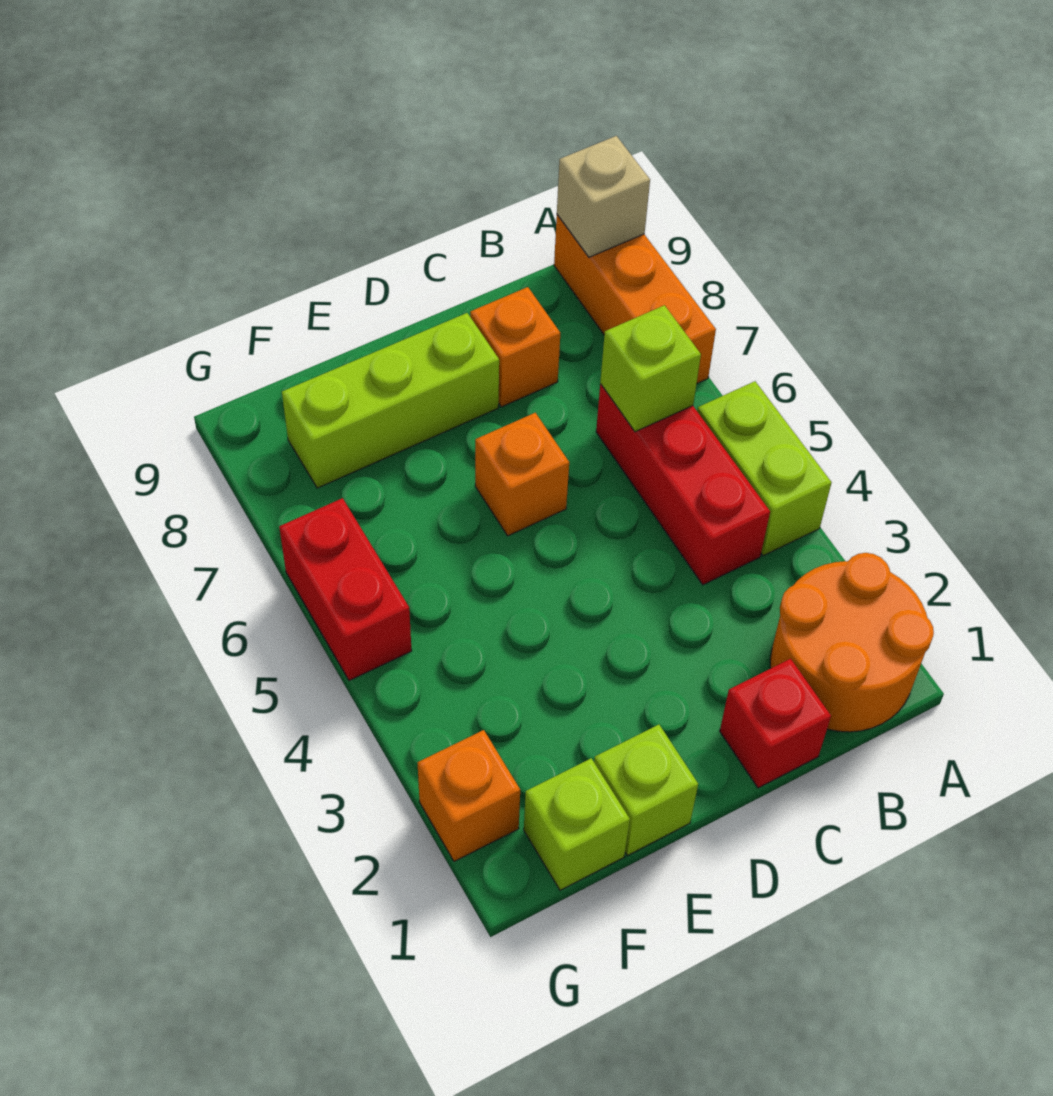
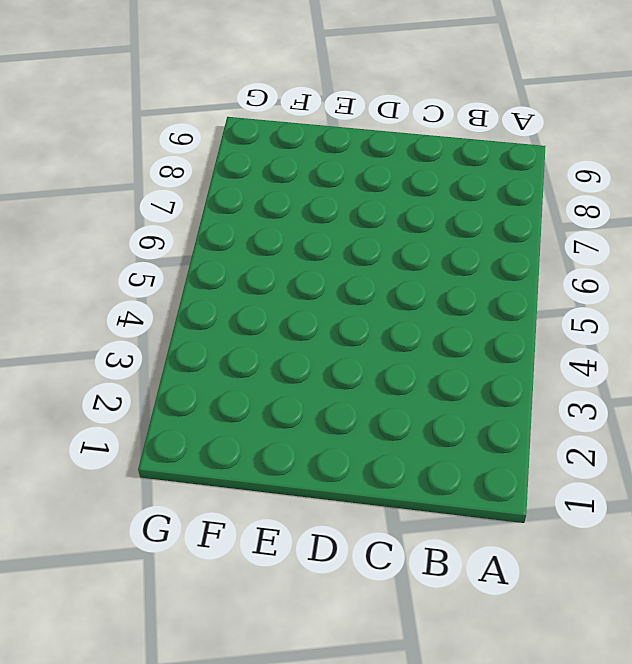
none -> orange round brick A1:B2 level 1
none -> lime brick A4:A5 level 1
none -> orange brick A7:A9 level 1

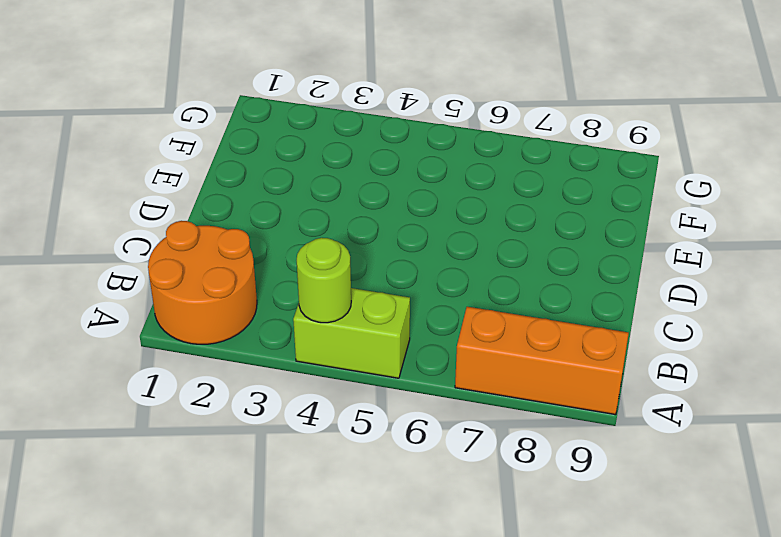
lime round brick A4 level 2 -> none
none -> red brick B4:B6 level 1
none -> red brick C1 level 1
none -> orange brick C8 level 1

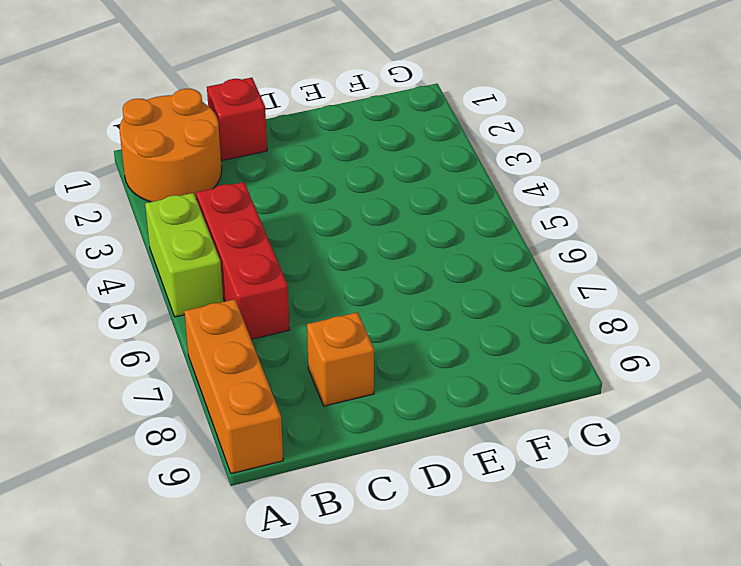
none -> orange brick D6 level 1
none -> lime brick D8:F8 level 1
none -> lime brick E1 level 1

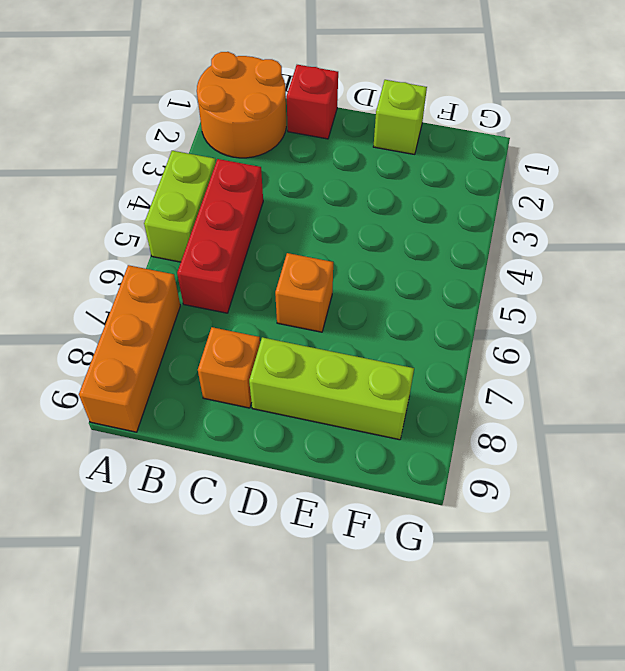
none -> lime brick F1 level 1
none -> orange brick G2 level 1
none -> red brick G5:G6 level 1

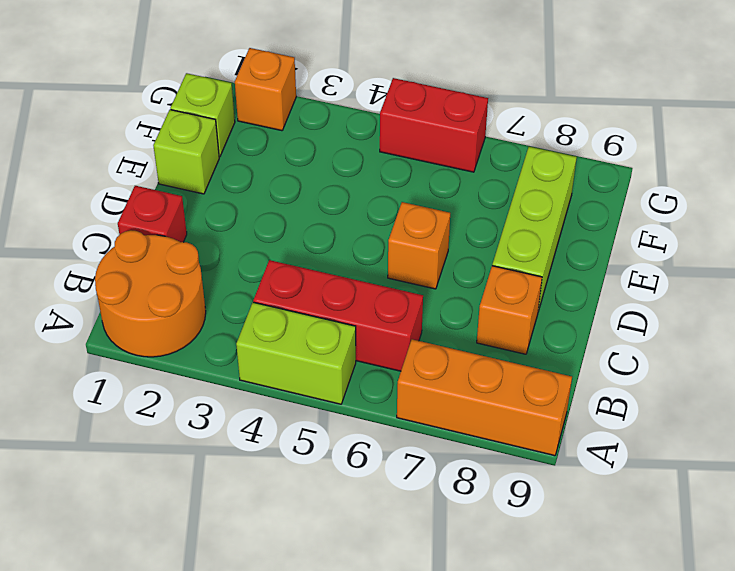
none -> tan brick A9 level 2
none -> lime brick B6 level 2

